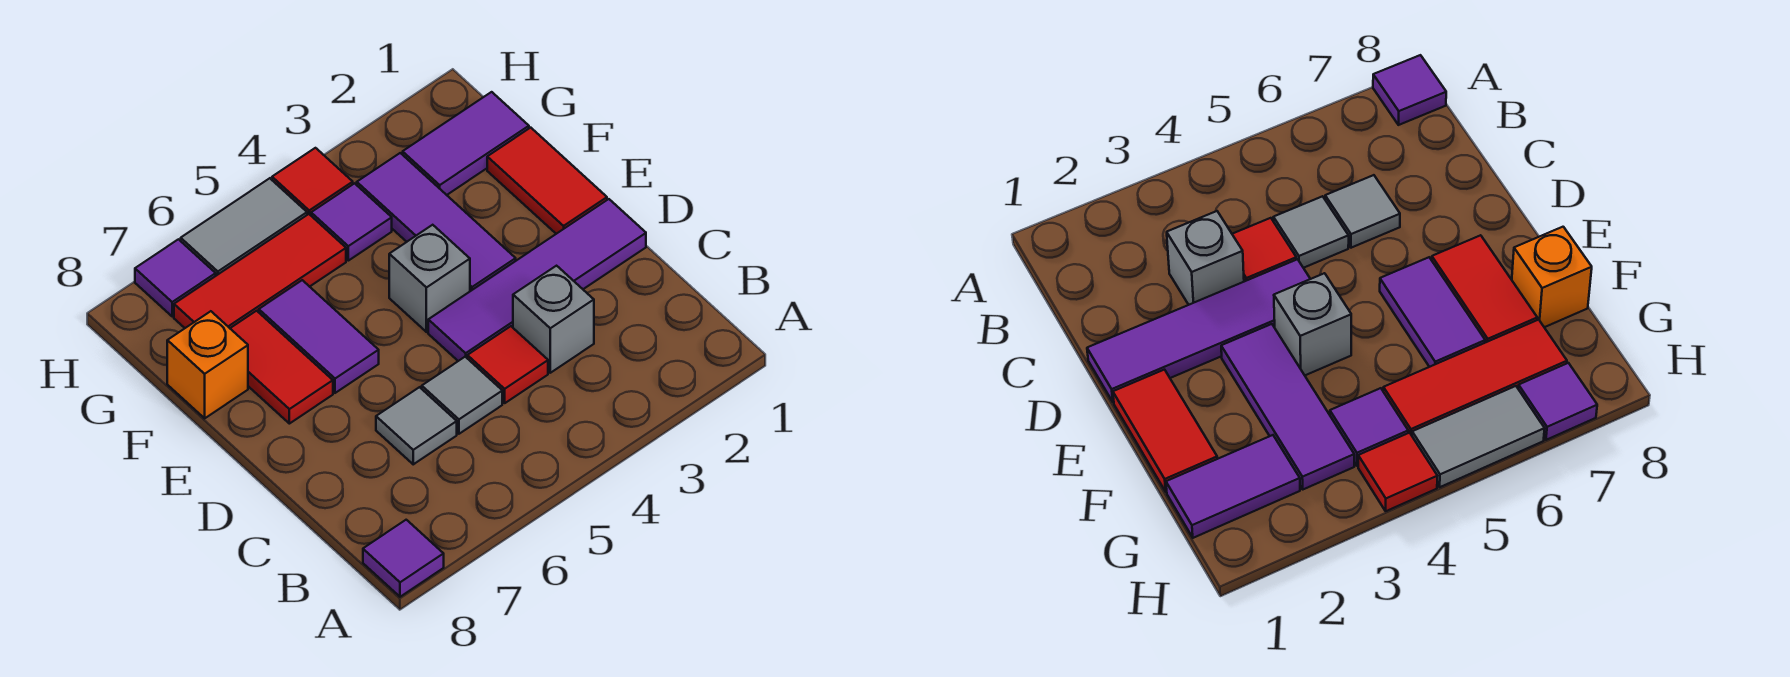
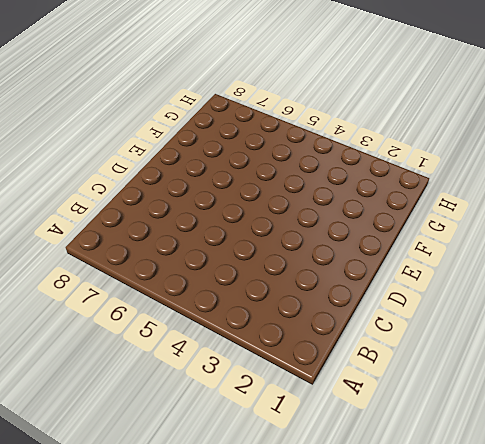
none -> purple tile A8 level 1
none -> grey brick C3 level 1
none -> red tile C4 level 1

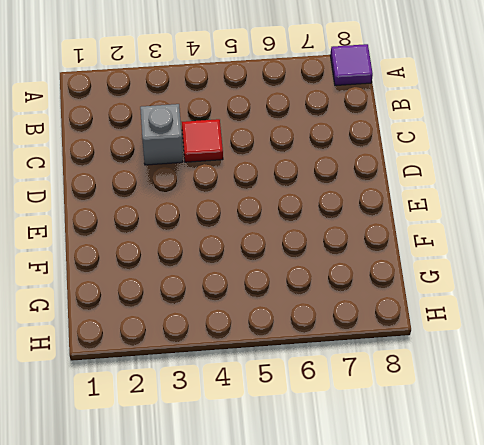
none -> grey tile C5 level 1
none -> grey tile C6 level 1
none -> purple tile D1:D4 level 1

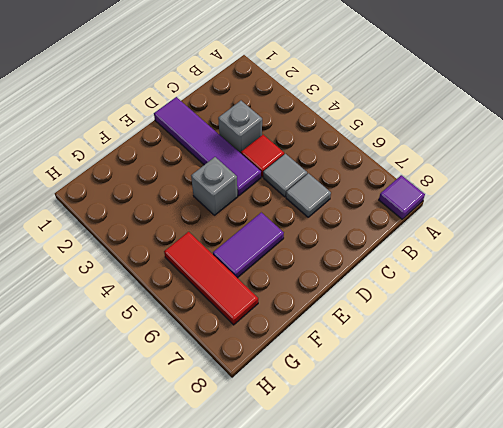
none -> red tile E1:F1 level 1
none -> purple tile E3:G3 level 1
none -> red tile E7:F7 level 1

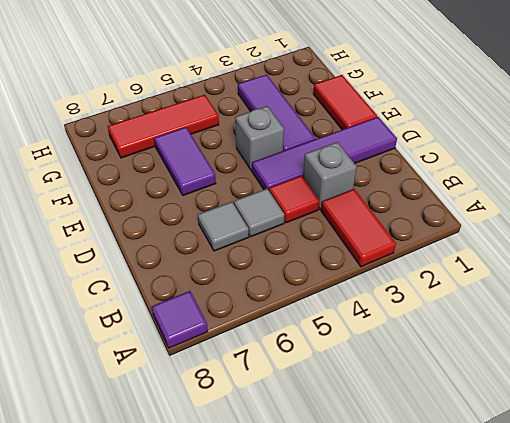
red tile A3:B3 level 1 -> red tile E7:F7 level 1
none -> orange brick F8 level 1
none -> purple tile G1:G2 level 1
none -> purple tile G4 level 1

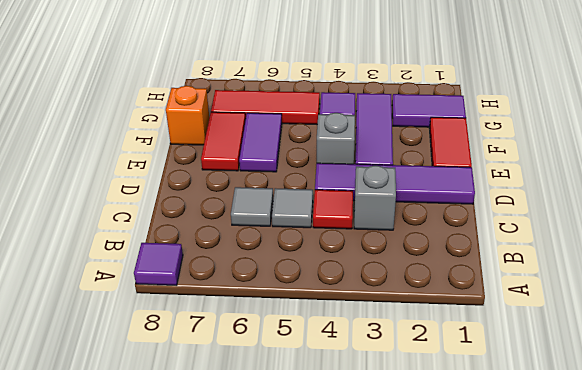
none -> red tile H4 level 1
none -> grey tile H5:H6 level 1
none -> purple tile H7 level 1

